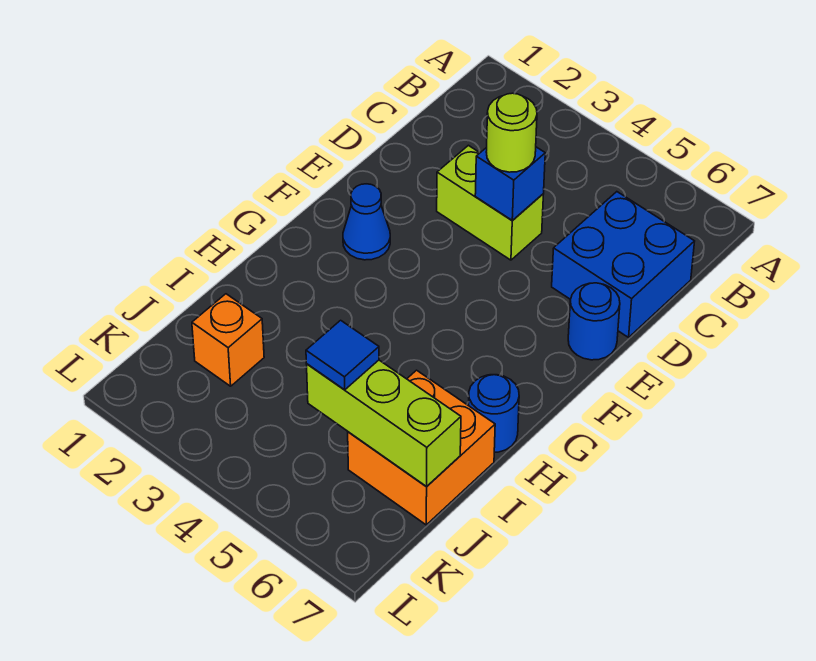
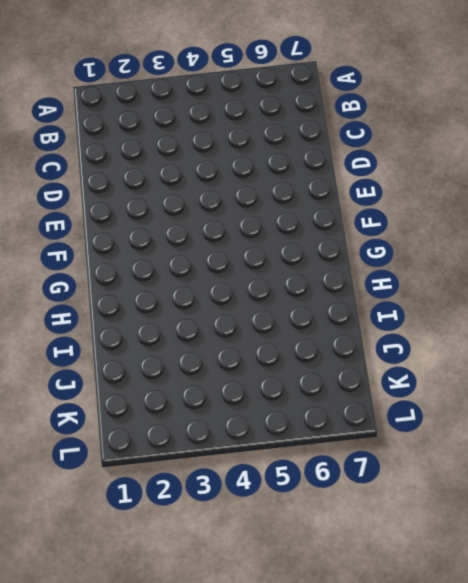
none -> blue brick C6:D7 level 1
none -> lime brick D3:D4 level 1

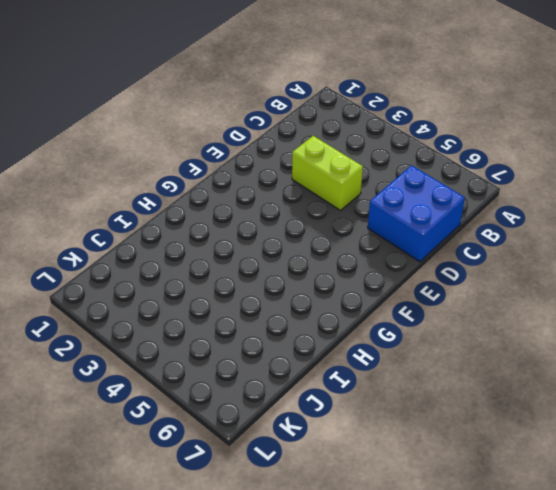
none -> blue round brick E7 level 1
none -> blue cone F2 level 1

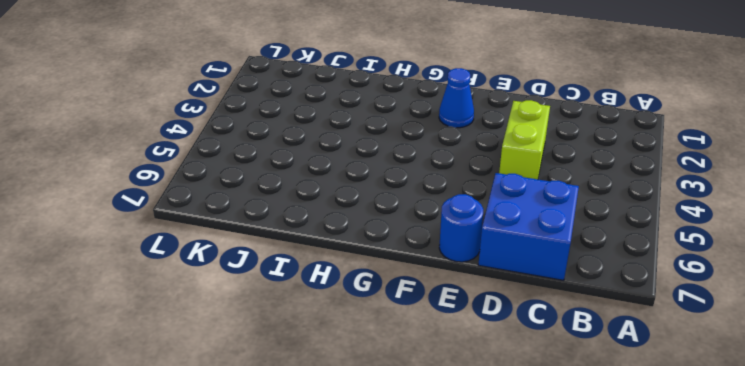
none -> blue round brick H7 level 1
none -> orange brick I6:J7 level 1

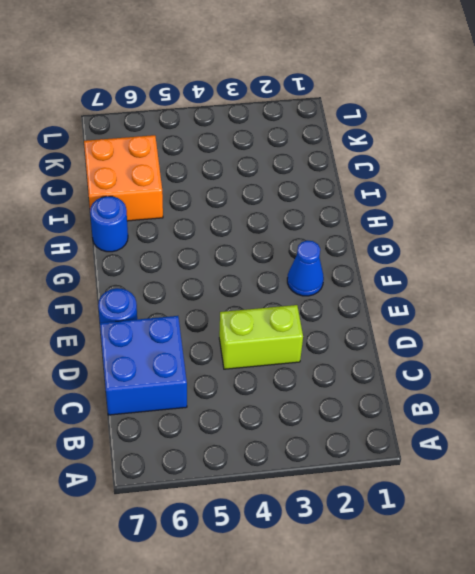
none -> orange brick J2 level 1
none -> blue brick D4 level 2

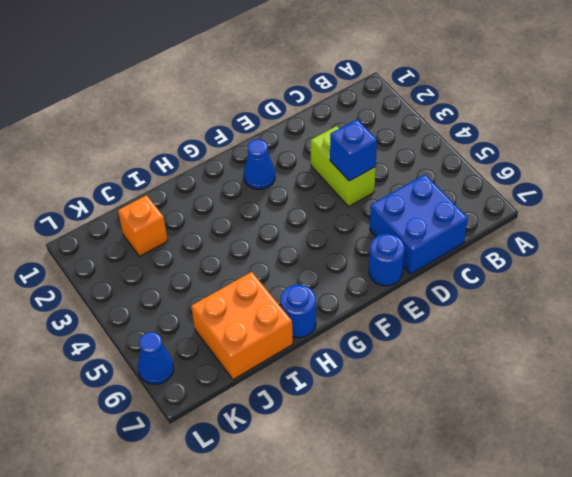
blue cone L6 level 1 -> none
none -> lime brick J5:J7 level 2
none -> lime round brick D4 level 3

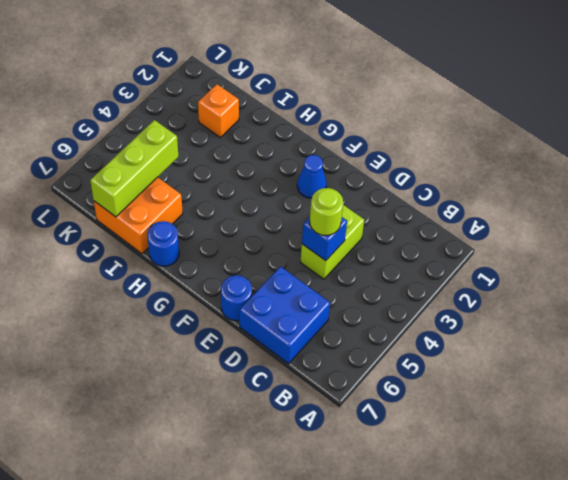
none -> blue tile J5 level 3

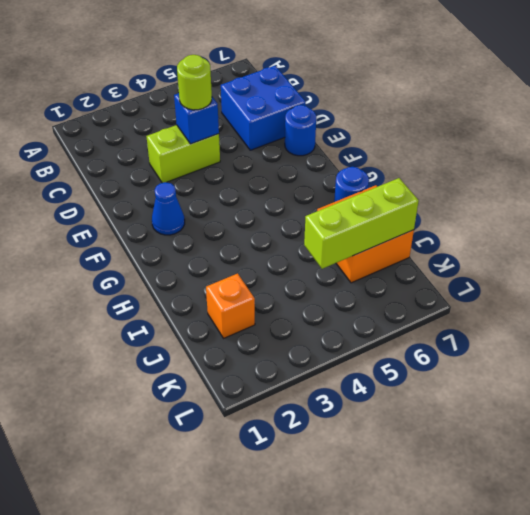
none -> blue tile J5 level 3

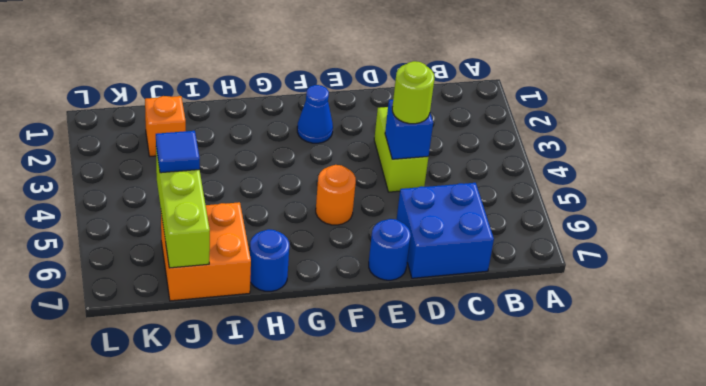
orange round brick F5 level 1 -> none

